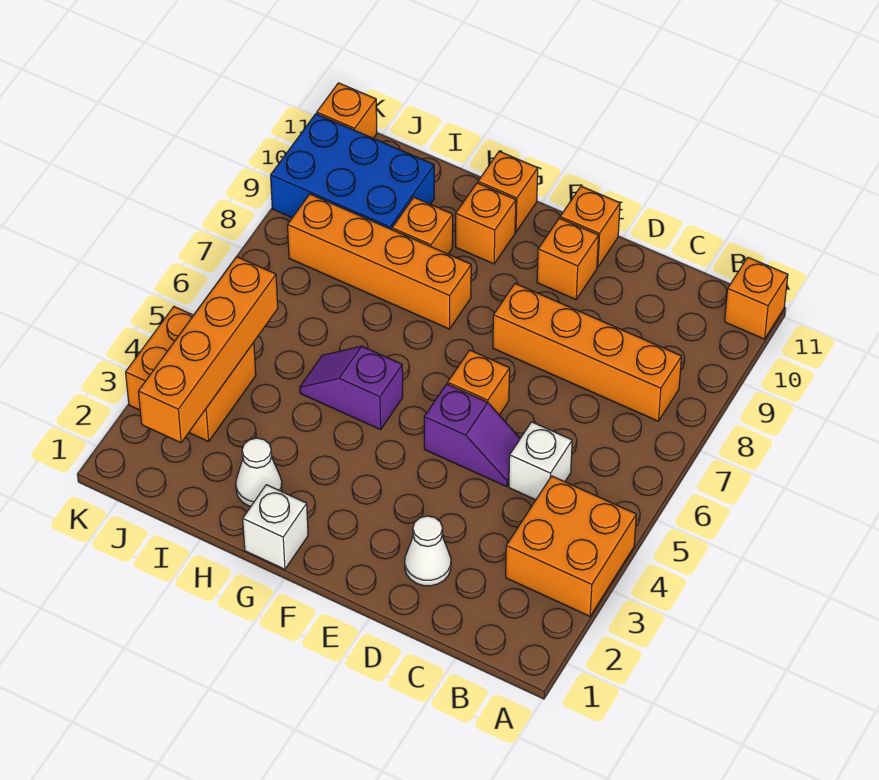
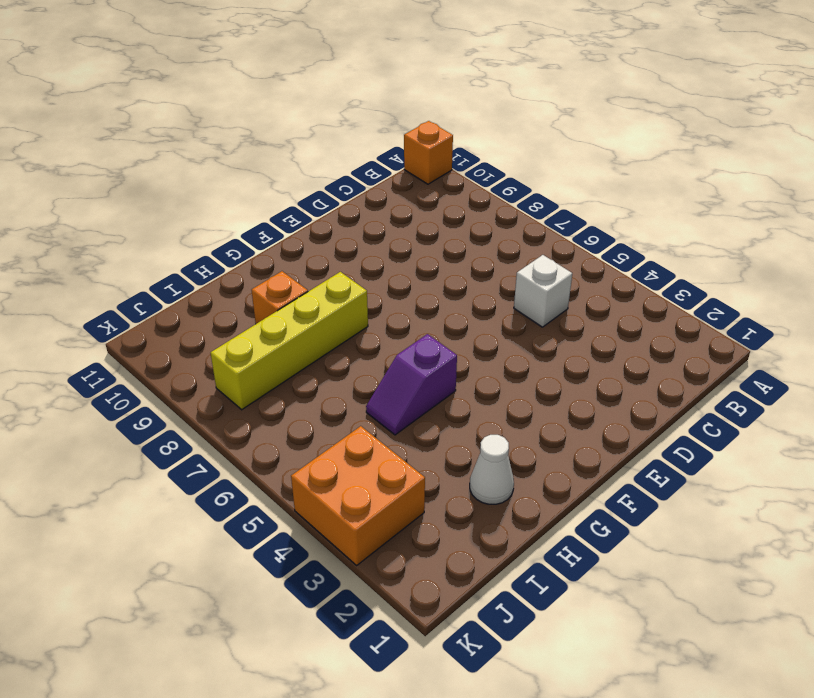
yellow brick G8:J8 level 1 -> orange brick G8:J8 level 1
none -> orange brick A3:B4 level 1
none -> orange brick B8:E8 level 1
none -> white cone D2 level 1

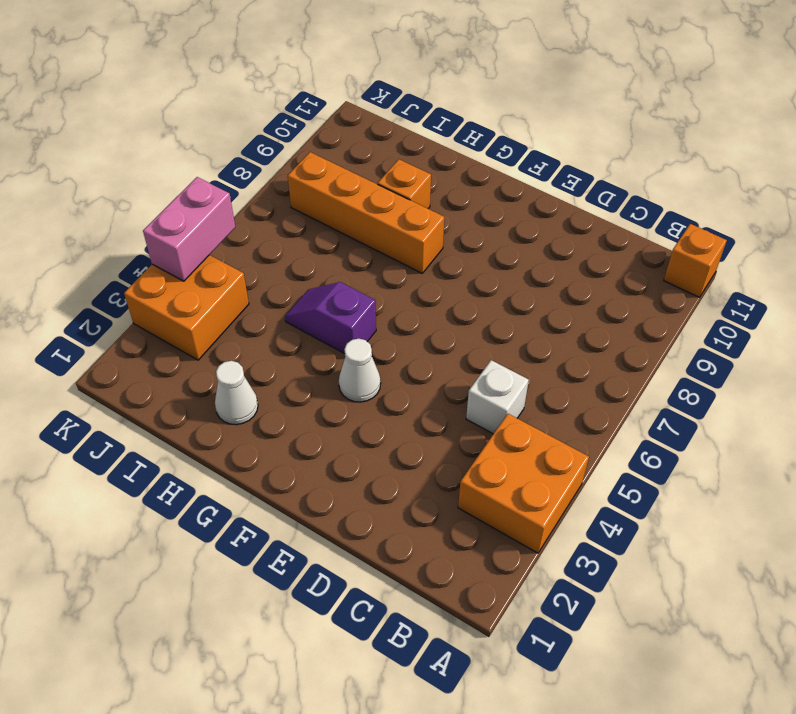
white cone F4 level 1 -> white cone D2 level 1
pink brick K4:K5 level 2 -> none
none -> orange brick B8:E8 level 1
none -> purple slope D5:E5 level 1 top E
none -> orange brick E6 level 1

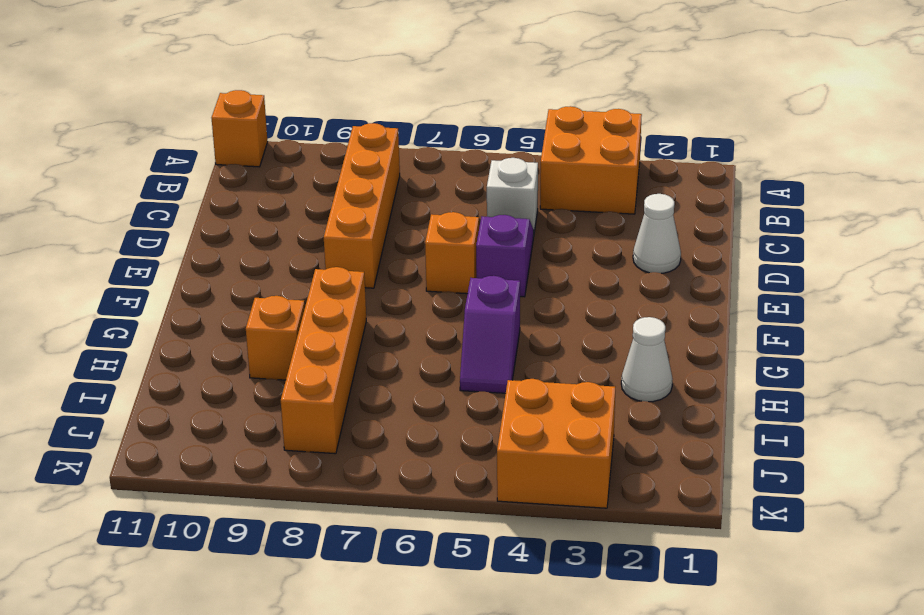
none -> orange brick E10 level 1
none -> orange brick E11 level 1
none -> white brick G1 level 1

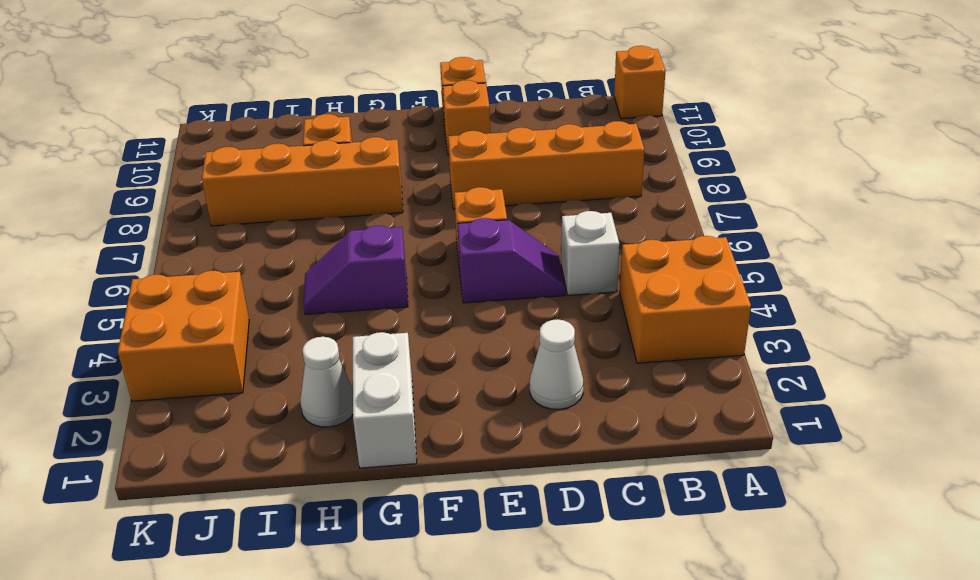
white brick G1:G2 level 1 -> white brick G1 level 1
none -> orange brick G10 level 1
none -> orange brick G11 level 1
none -> blue brick I9:K10 level 1

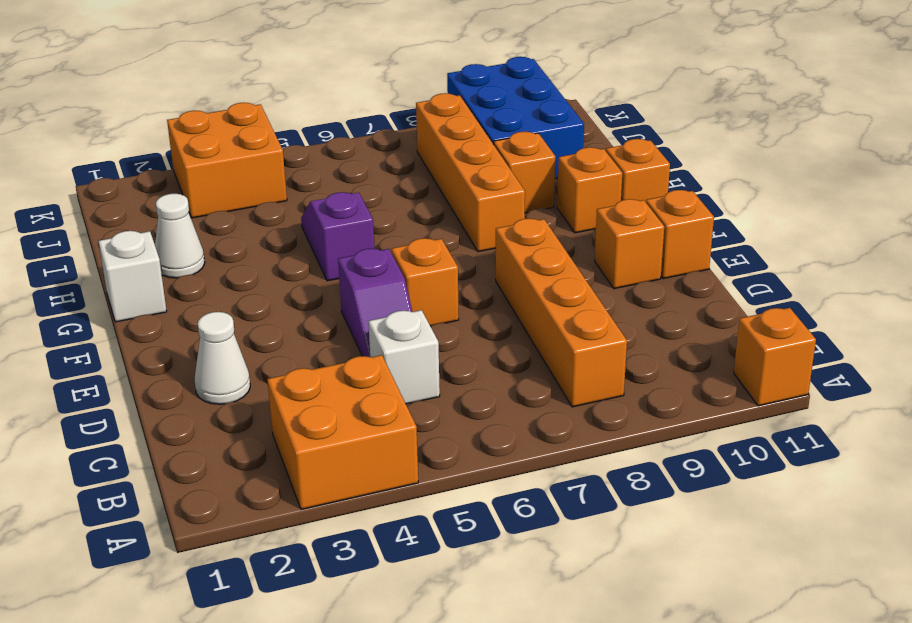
none -> orange brick K11 level 1
none -> orange brick J2:J5 level 2

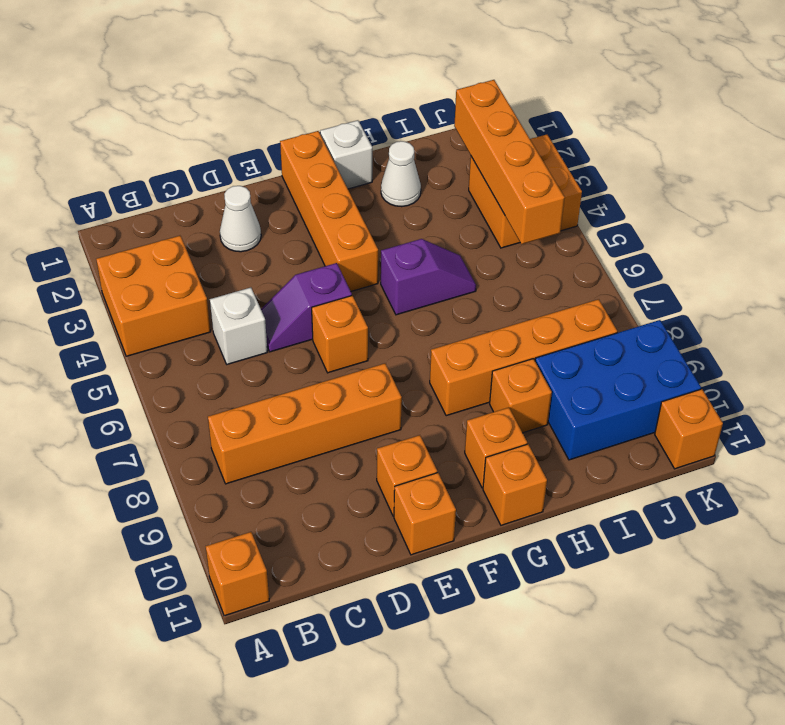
orange brick F1:F4 level 1 -> none

